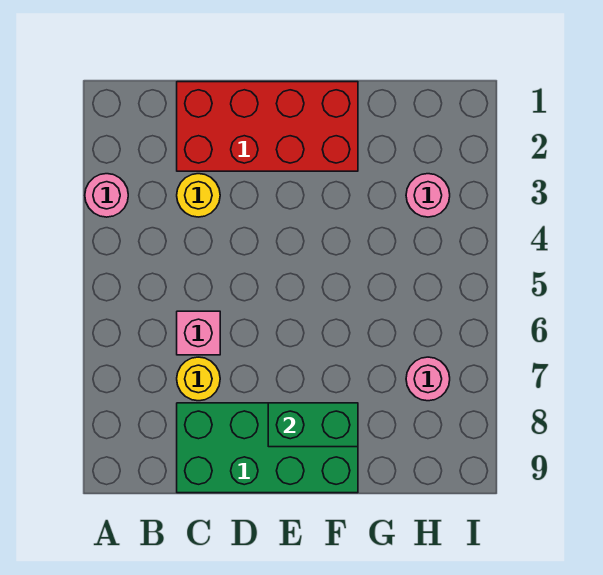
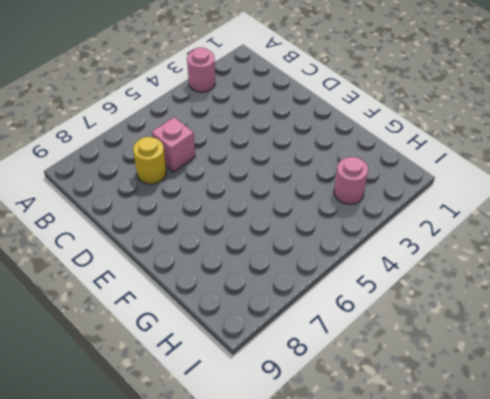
none -> red brick C1:F2 level 1
none -> yellow round brick C3 level 1

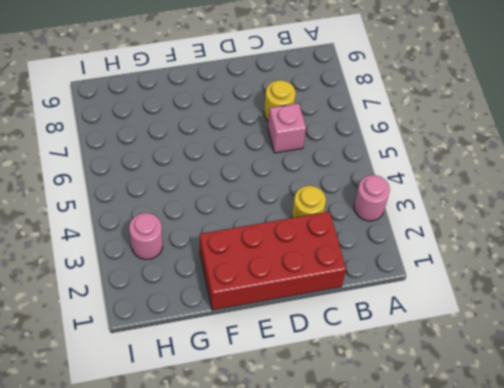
none -> green brick C8:F9 level 1
none -> pink round brick H7 level 1

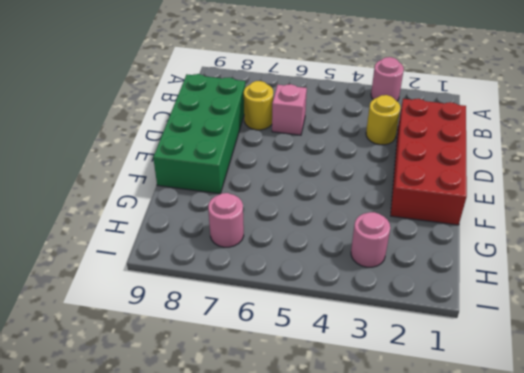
none -> green brick E8:F8 level 2

